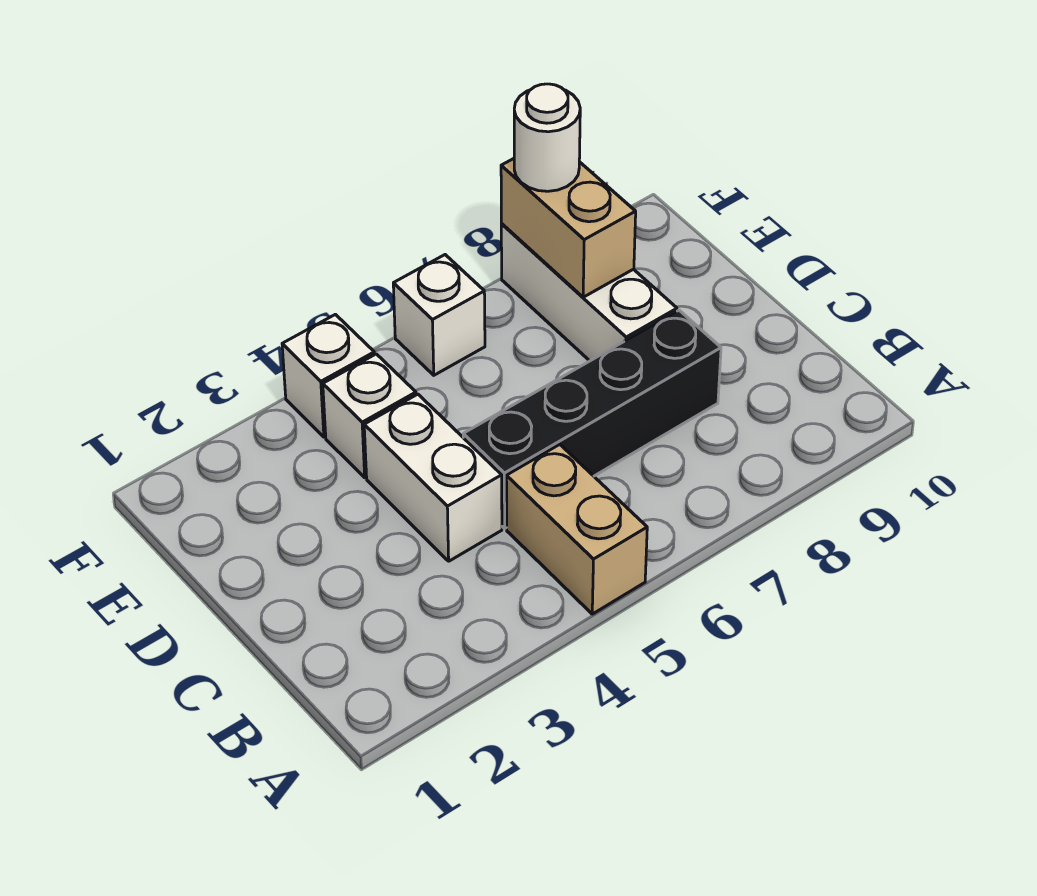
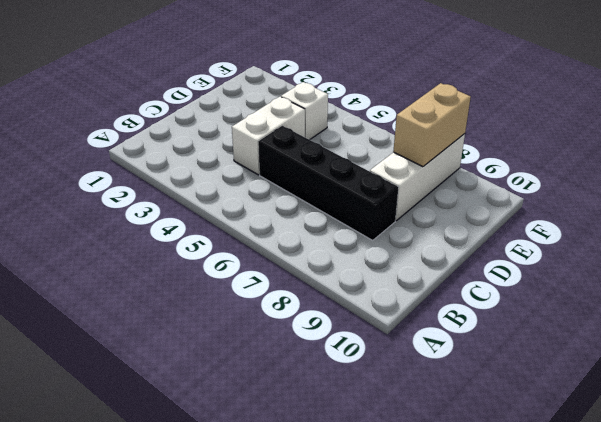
none -> tan brick A5:B5 level 1
none -> white brick F4 level 1

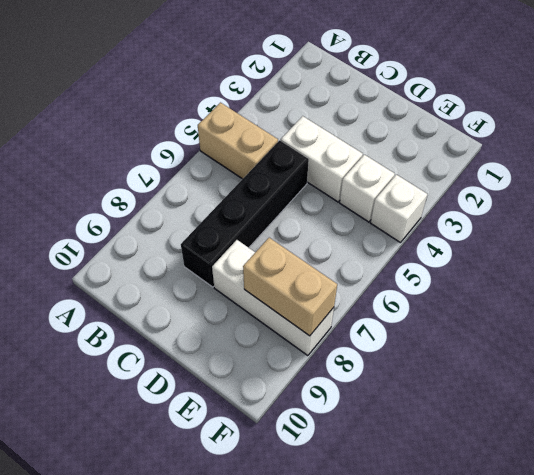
none -> white brick F6 level 1
none -> white round brick F8 level 3

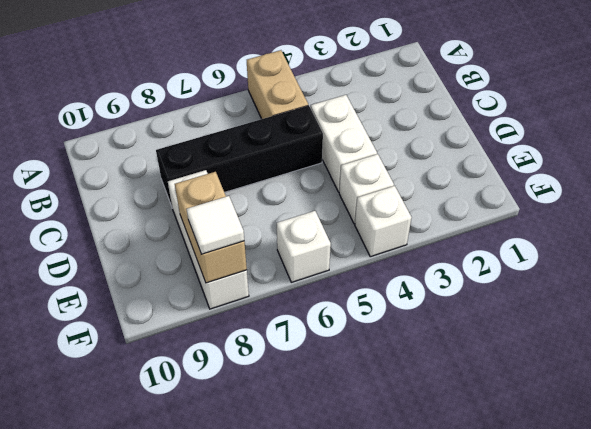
white tile F8 level 3 -> white round brick F8 level 3

